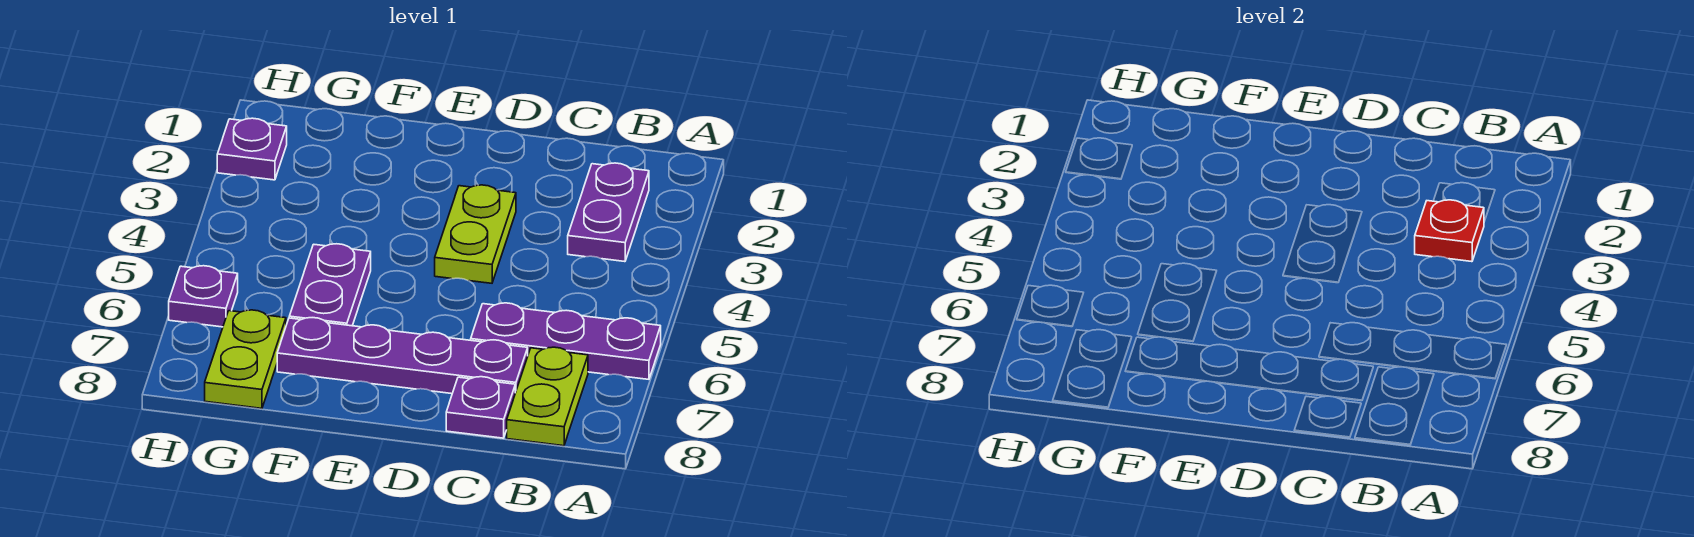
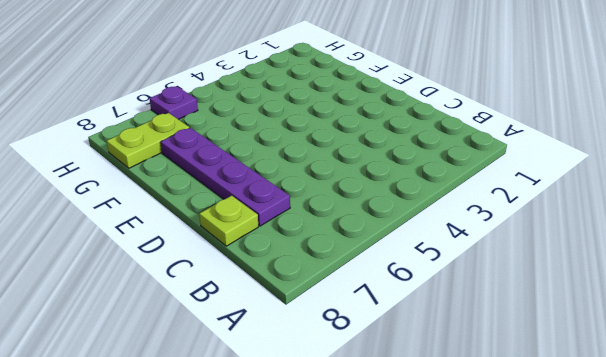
lime plate C8 level 1 -> purple plate C8 level 1
none -> purple plate A6:C6 level 1
none -> purple plate B2:B3 level 1

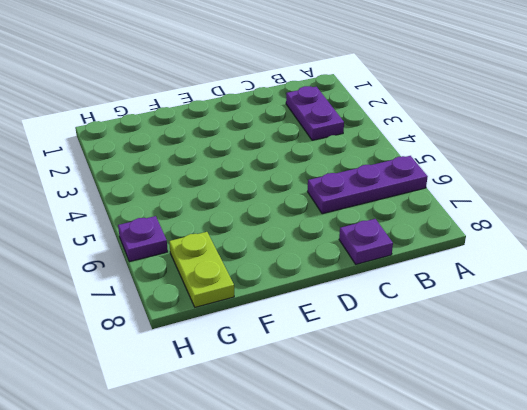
none -> lime plate B7:B8 level 1
none -> purple plate C7:F7 level 1

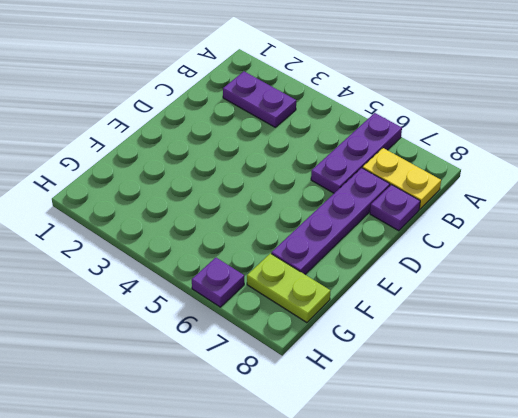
yellow plate B7:B8 level 1 -> lime plate B7:B8 level 1
none -> lime plate D3:D4 level 1
none -> purple plate F5:F6 level 1

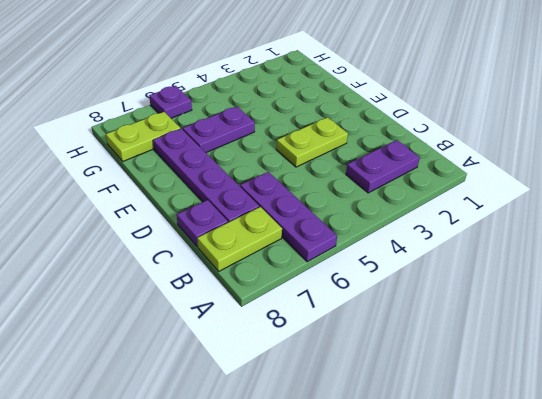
none -> purple plate H2 level 1
none -> red plate B3 level 2

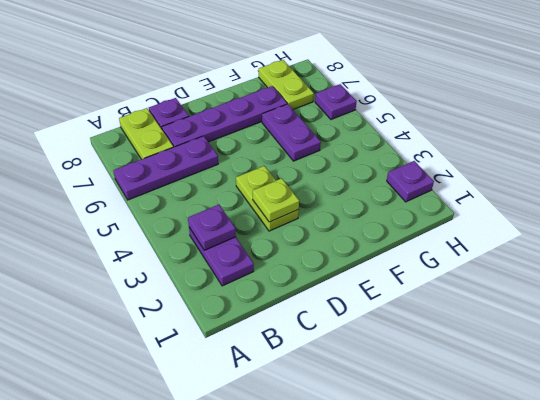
purple plate B3 level 2 -> red plate B3 level 2
lime plate D3 level 2 -> none

